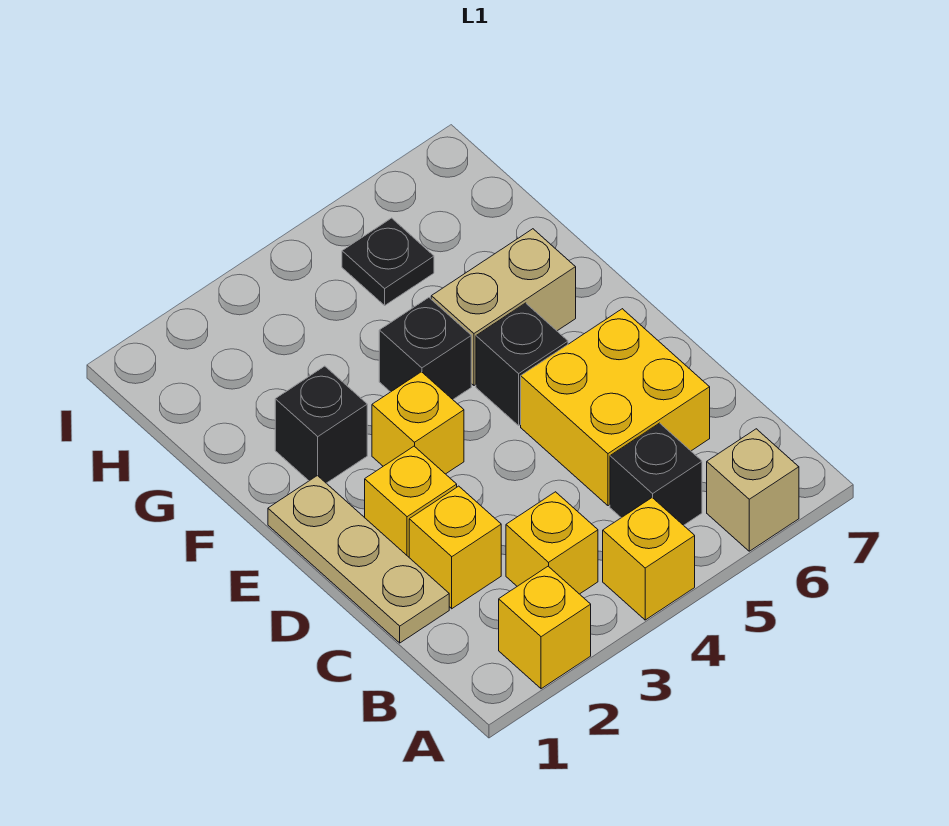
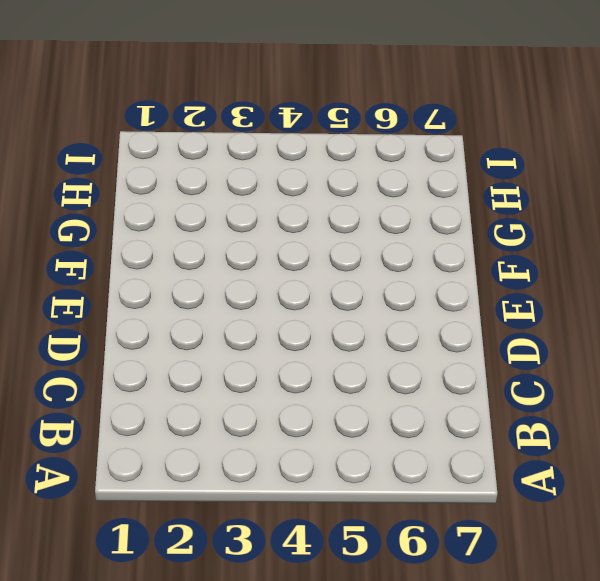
none -> yellow brick A2 level 1
none -> yellow brick A4 level 1
none -> tan brick A6 level 1

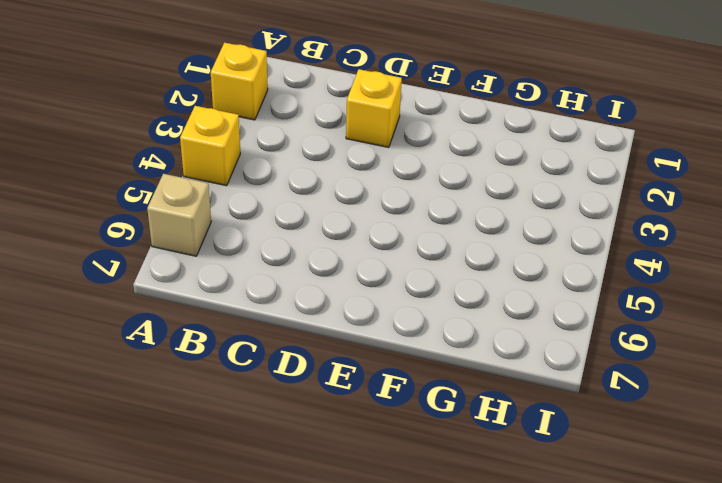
none -> yellow brick B3 level 1
none -> black brick B5 level 1
none -> tan plate C1:E1 level 1

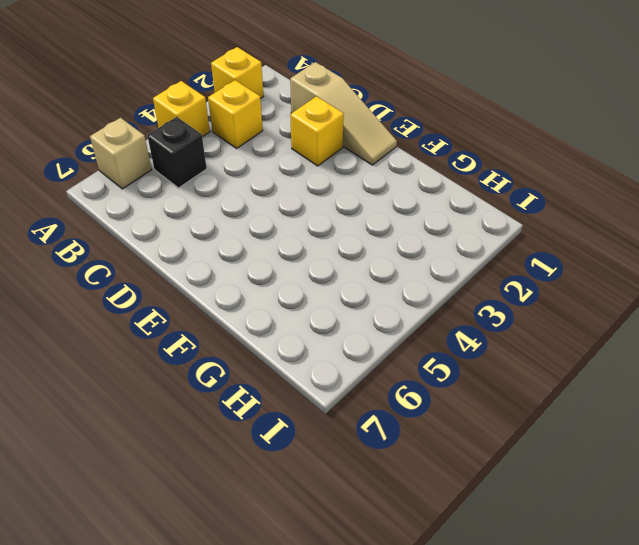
tan slope C1:E1 level 1 top C -> tan plate C1:E1 level 1
none -> yellow brick C2 level 1
none -> yellow brick C5:D6 level 1
none -> yellow brick E3 level 1

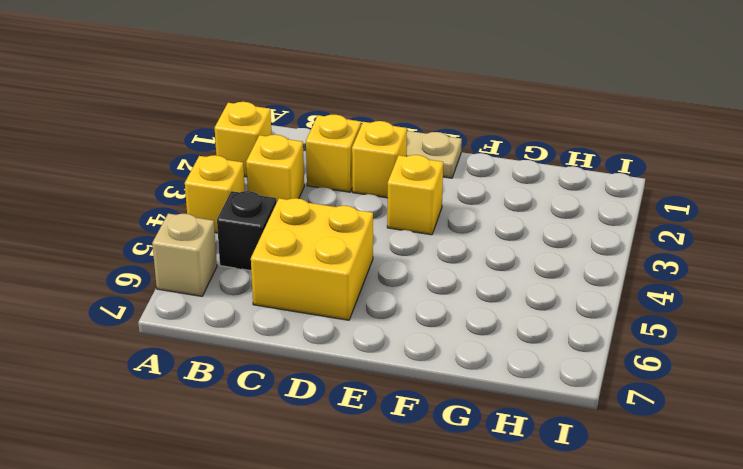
none -> black brick E5 level 1
none -> black brick F2 level 1
none -> black brick F4 level 1

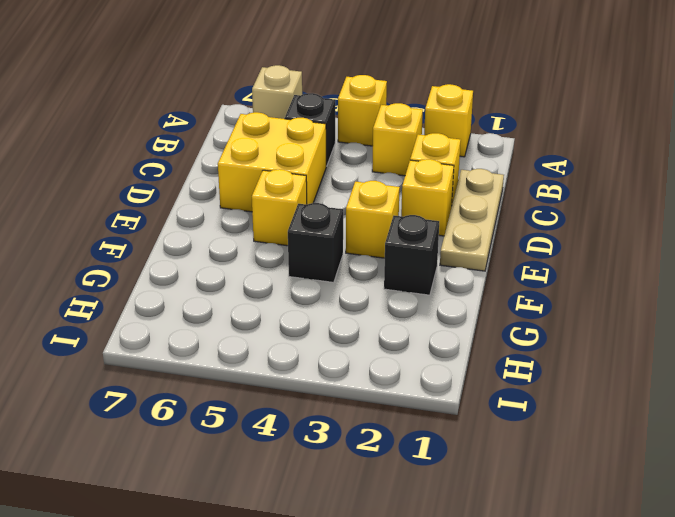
yellow brick E5 level 1 -> black brick E5 level 1
none -> tan brick F5:F6 level 1
none -> black plate H5 level 1

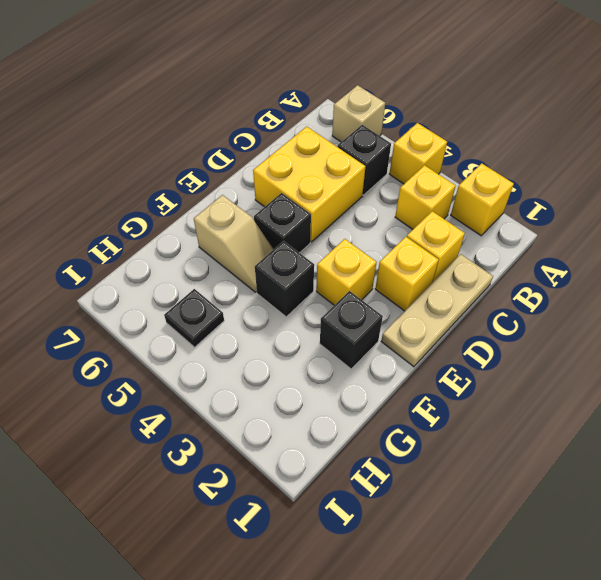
tan slope F5:F6 level 1 top 6 -> tan brick F5:F6 level 1

